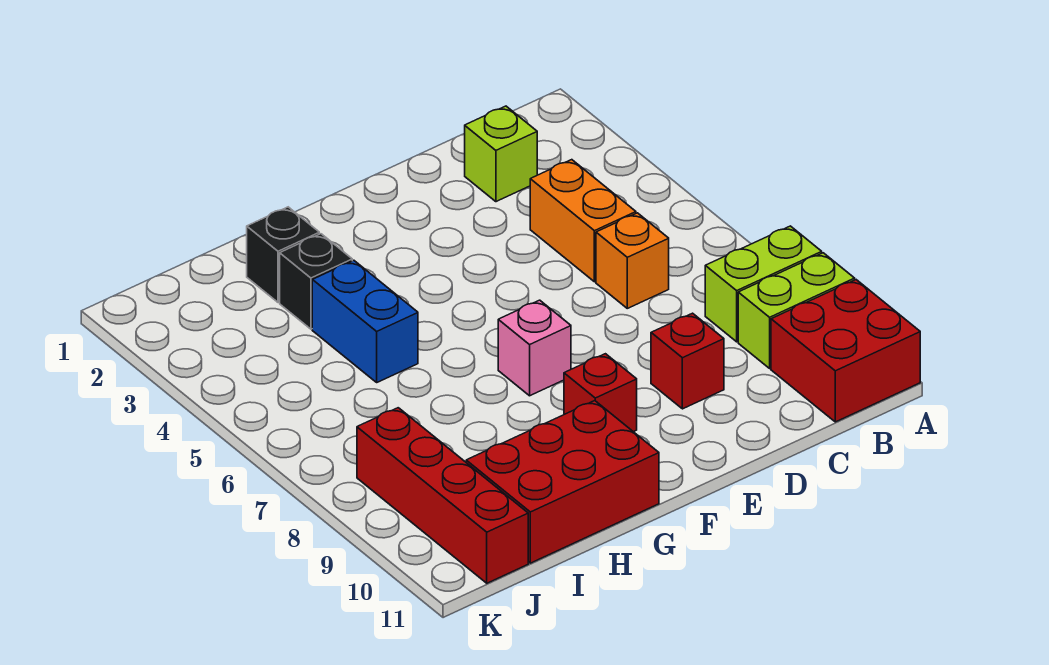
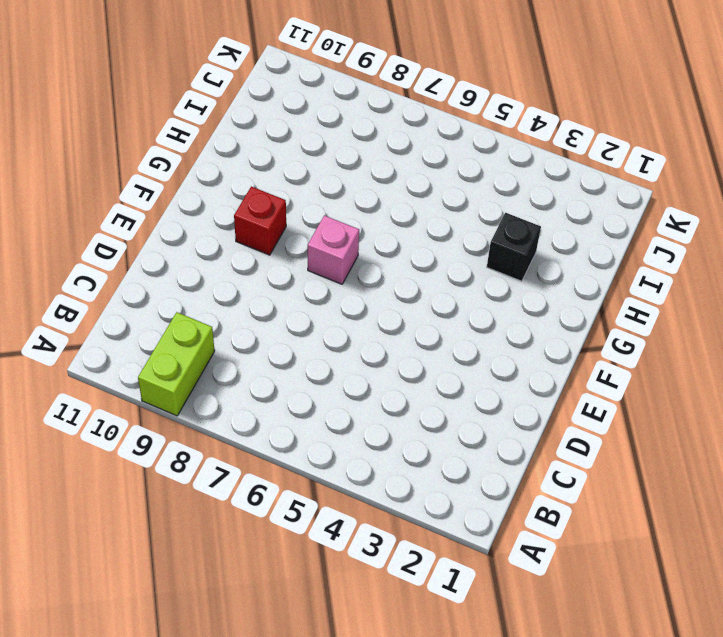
none -> lime brick A8:B8 level 1
none -> red brick A10:B11 level 1
none -> lime brick C2 level 1

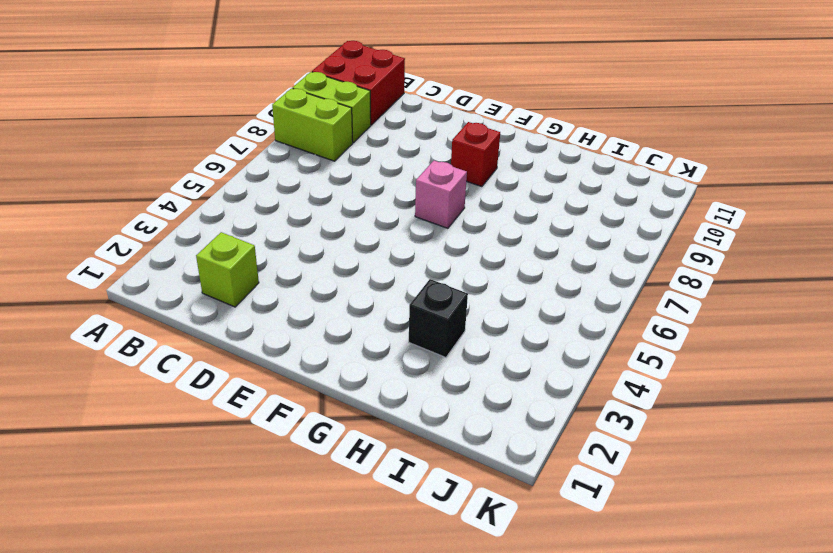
none -> orange brick C4:C5 level 1
none -> orange brick C6 level 1
none -> red brick D9 level 1

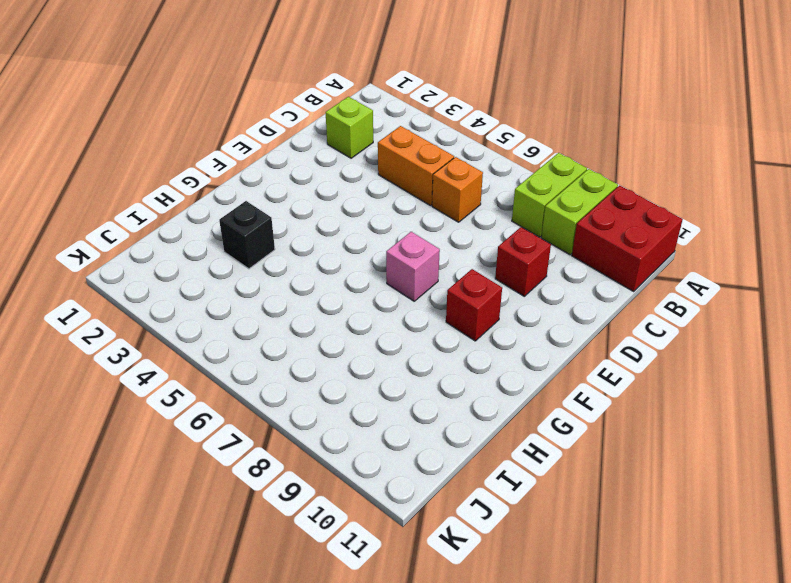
none -> red brick G10:I11 level 1
none -> black brick H2 level 1
none -> blue brick H4:H5 level 1

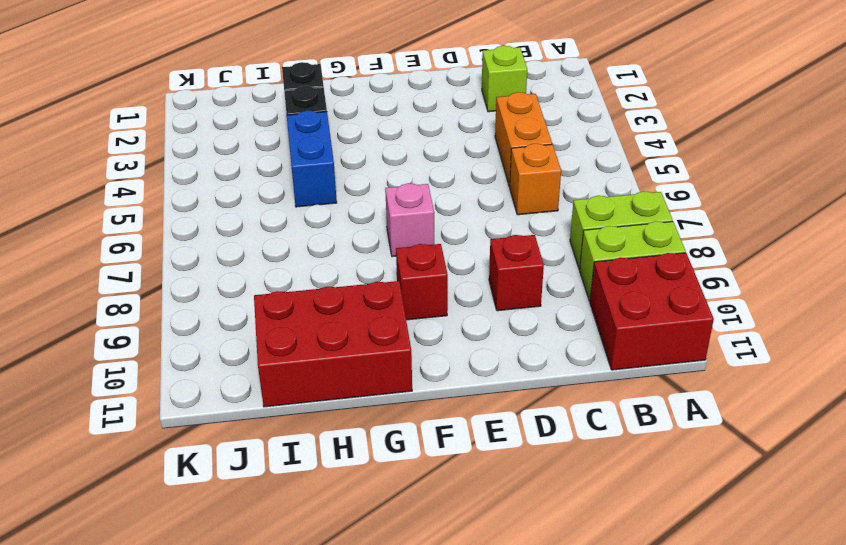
none -> red brick J8:J11 level 1

